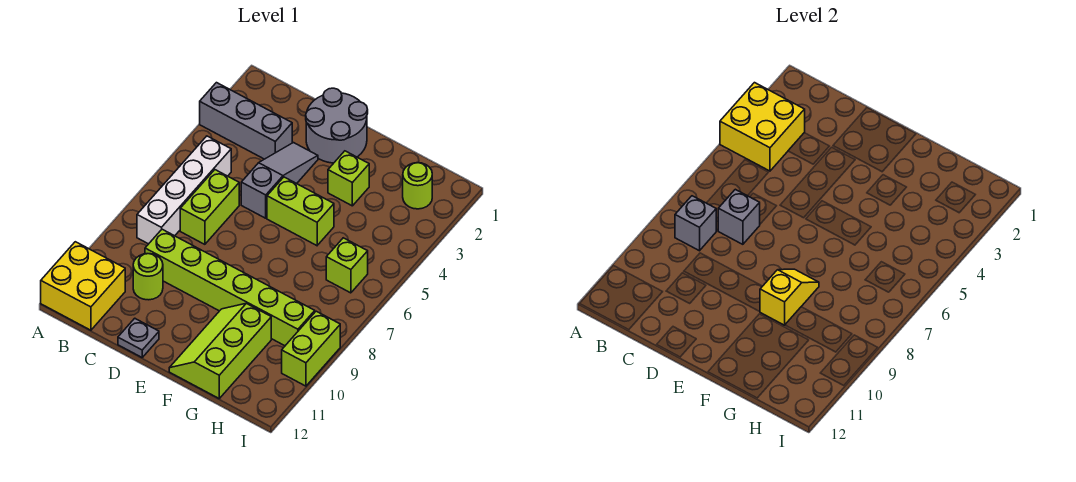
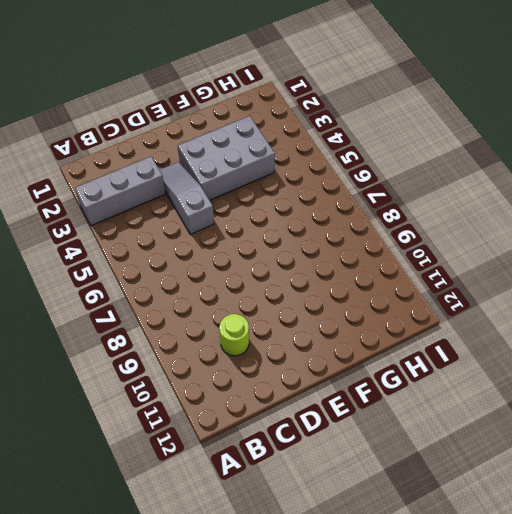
grey brick E3:G4 level 1 -> lime brick F3 level 1
none -> yellow brick A11:B12 level 1
none -> white brick B5:B8 level 1
none -> lime brick C6:C7 level 1

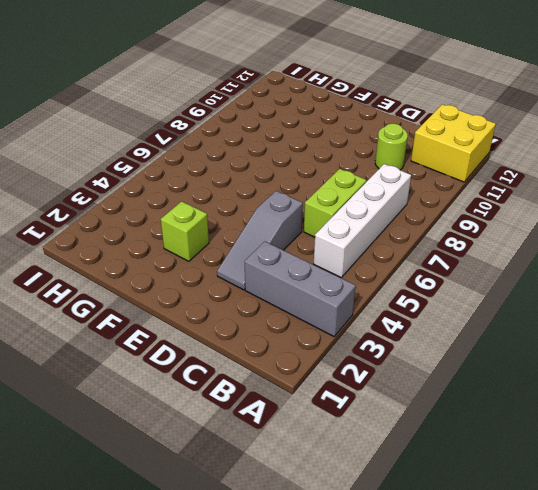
none -> lime brick C9:H9 level 1
none -> grey round brick D1:E2 level 1
none -> grey plate D12 level 1

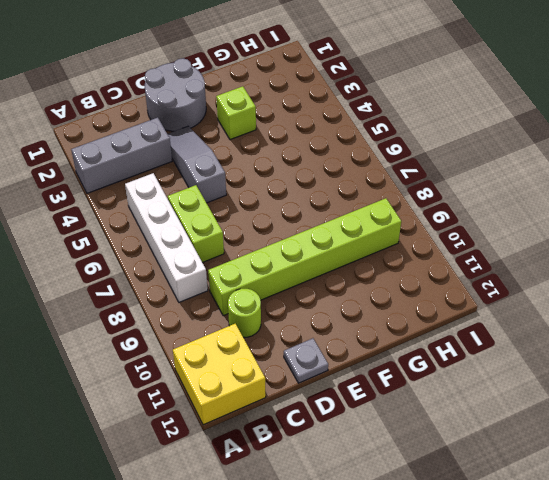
none -> lime brick E5:F5 level 1
none -> lime slope F10:G12 level 1 top G
none -> lime round brick H2 level 1

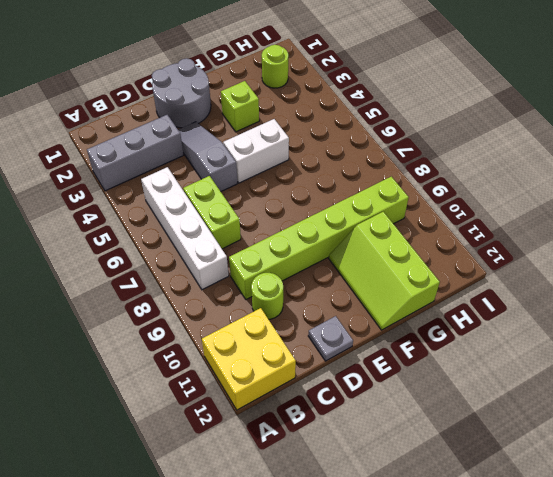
white brick E5:F5 level 1 -> lime brick E5:F5 level 1
none -> lime brick H6 level 1
none -> lime brick I9:I10 level 1
none -> yellow brick A3:B4 level 2

